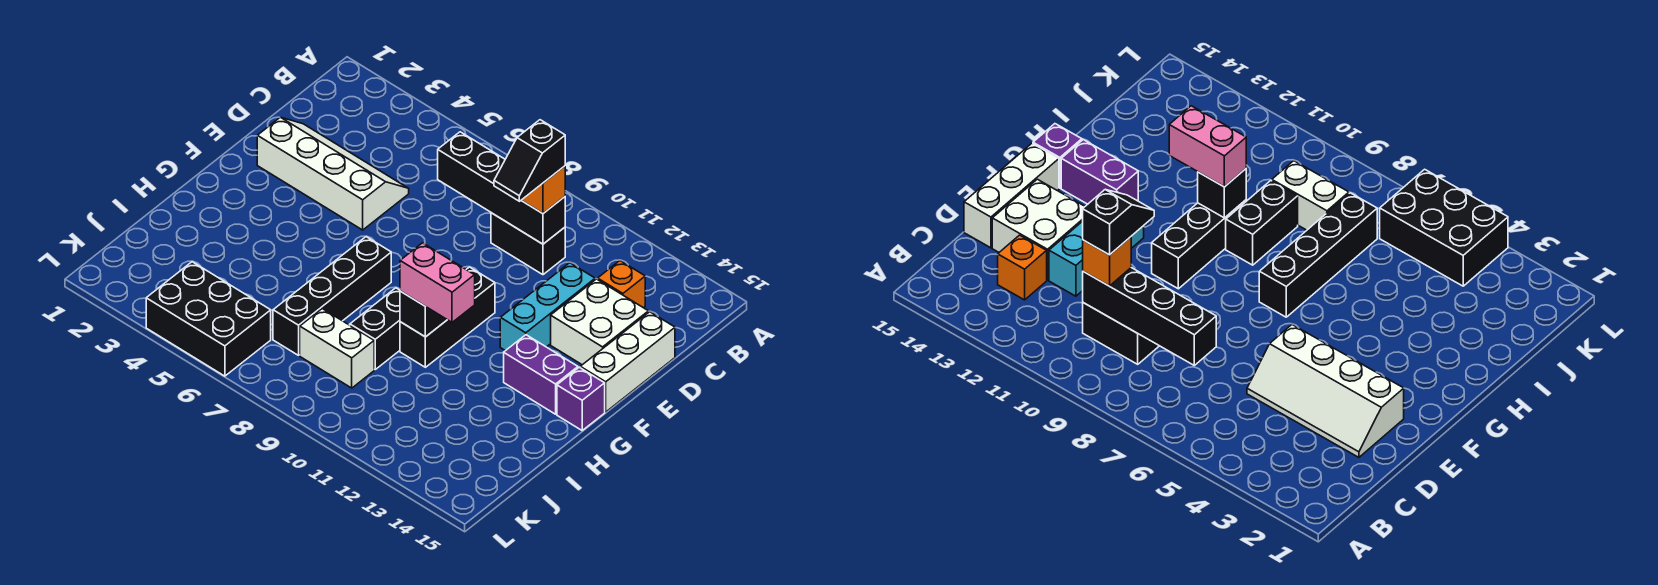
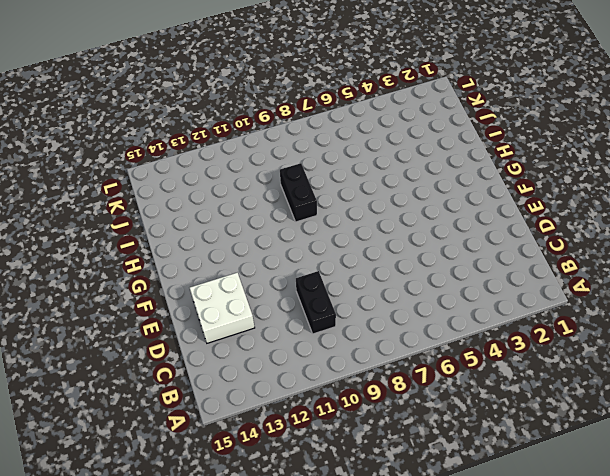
black brick C10:D10 level 1 -> black brick C9:C10 level 1
none -> orange brick C13 level 1
none -> white slope D2:E5 level 1 top E
none -> cyan brick D12:F12 level 1

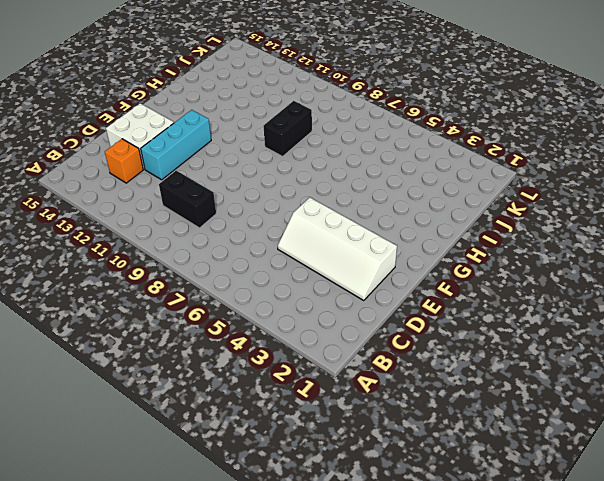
none -> white brick D15:F15 level 1
none -> black brick F10:H10 level 1
none -> black brick G7:J7 level 1

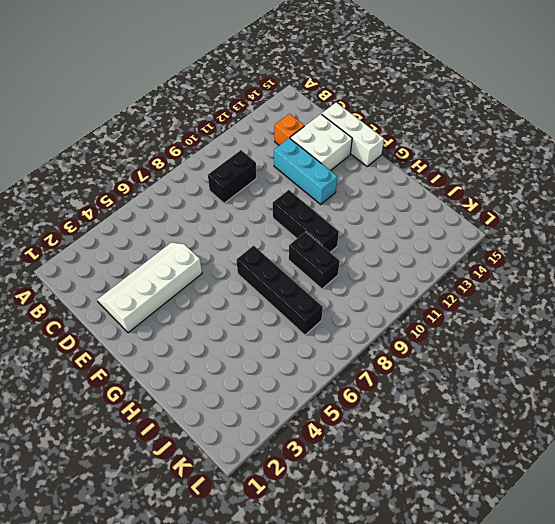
none -> purple brick G13:G14 level 1
none -> purple brick G15 level 1
none -> white brick J8:J9 level 1

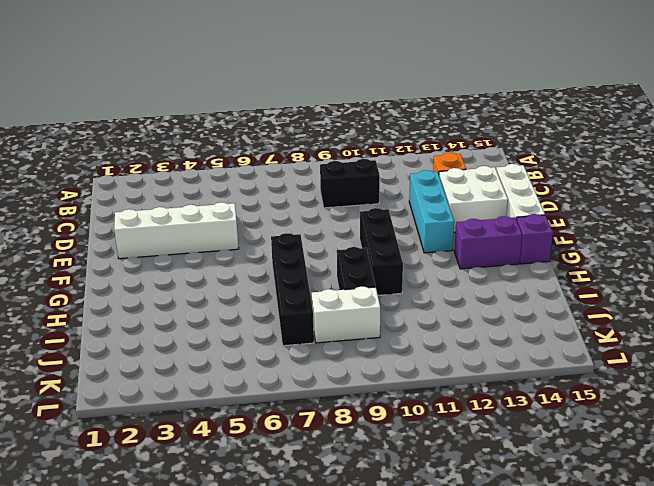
none -> black brick K4:L6 level 1
none -> black brick C7:C10 level 2
none -> black brick H10 level 2

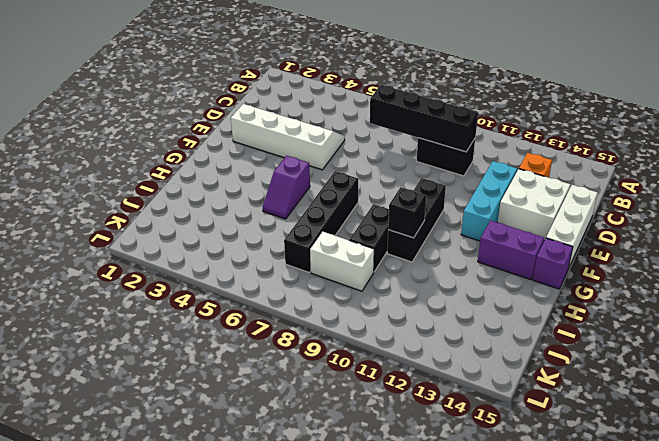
purple slope G5:H5 level 1 top G -> none
none -> black brick K4:L6 level 1
none -> orange brick C10 level 3
none -> pink brick H10:H11 level 3

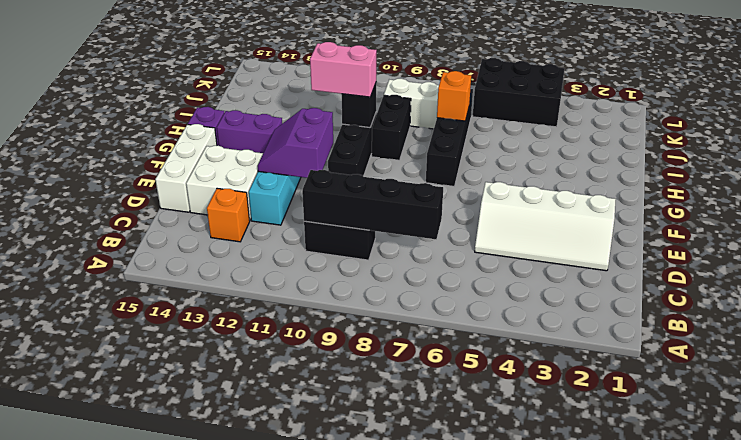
purple slope E11:F12 level 2 top 11 -> none
orange brick I7 level 2 -> orange brick C10 level 3
none -> black slope C10:D10 level 4 top C

